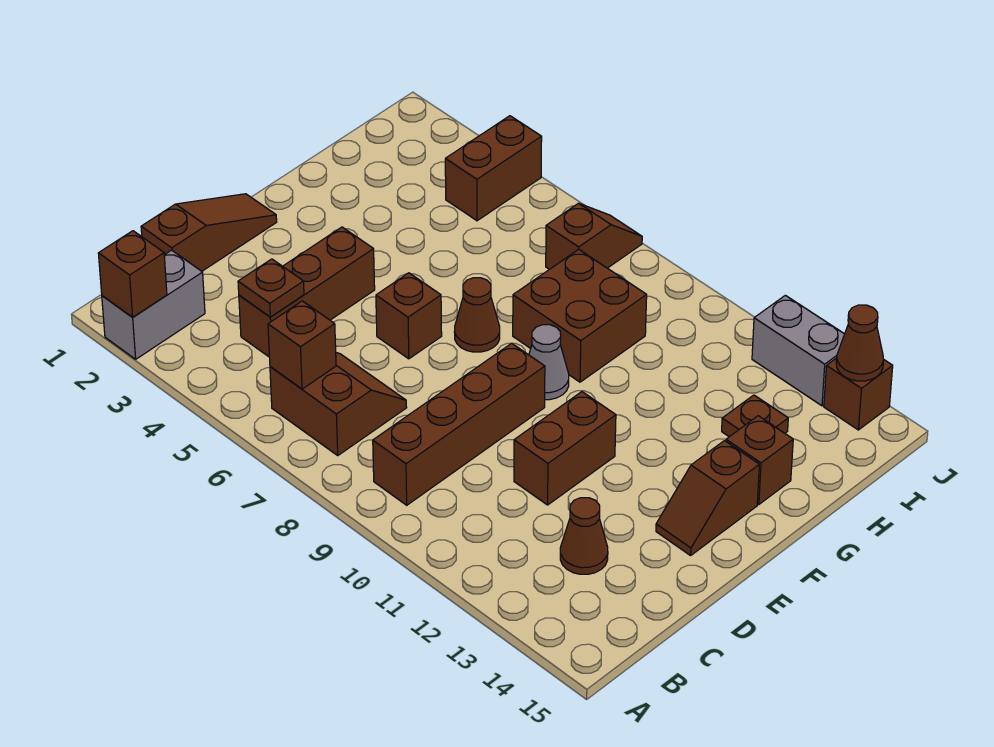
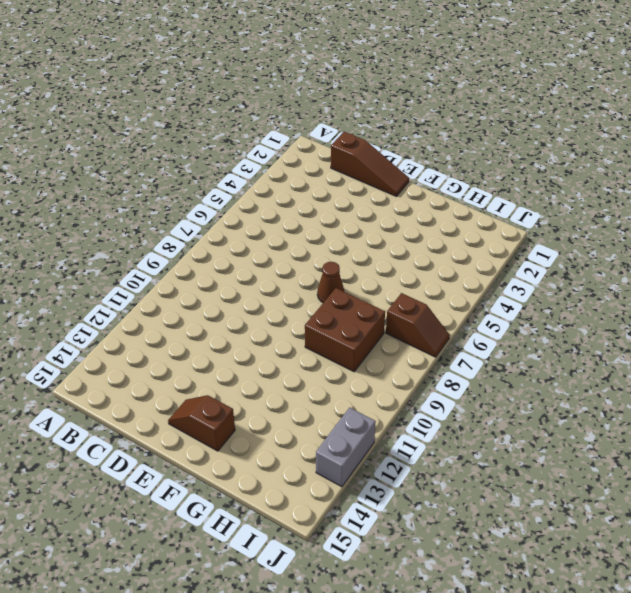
none -> grey brick A2:B2 level 1
none -> brown slope B6:C7 level 1 top B
none -> brown brick B9:E9 level 1

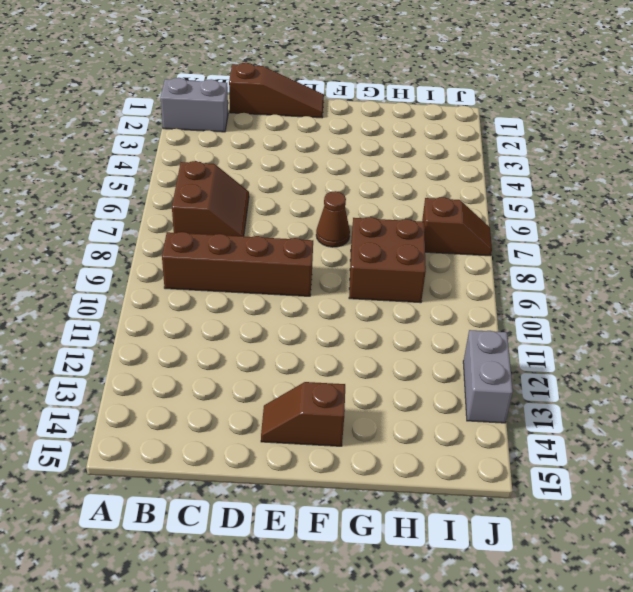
none -> brown brick C4:E4 level 1
none -> brown cone C13 level 1
none -> brown brick D11:E11 level 1

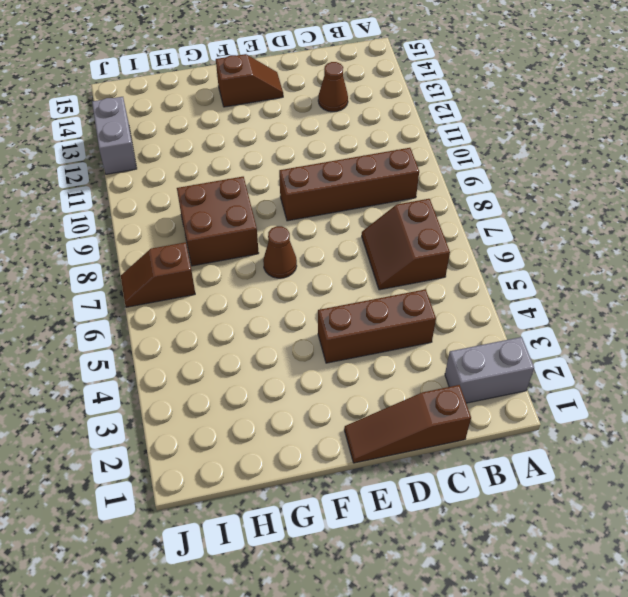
none -> brown brick D11:E11 level 1
none -> brown brick E6 level 1
none -> grey cone F9 level 1

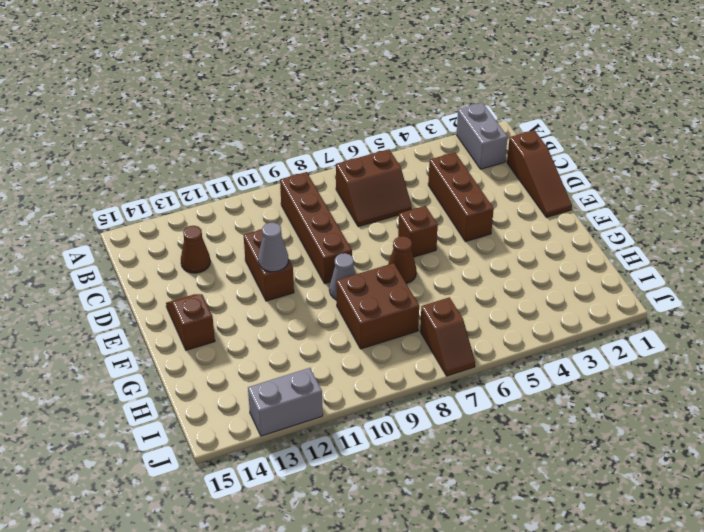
grey cone E11 level 2 -> none
none -> brown brick G14 level 1
none -> brown plate H13 level 1
none -> brown brick I4:J4 level 1

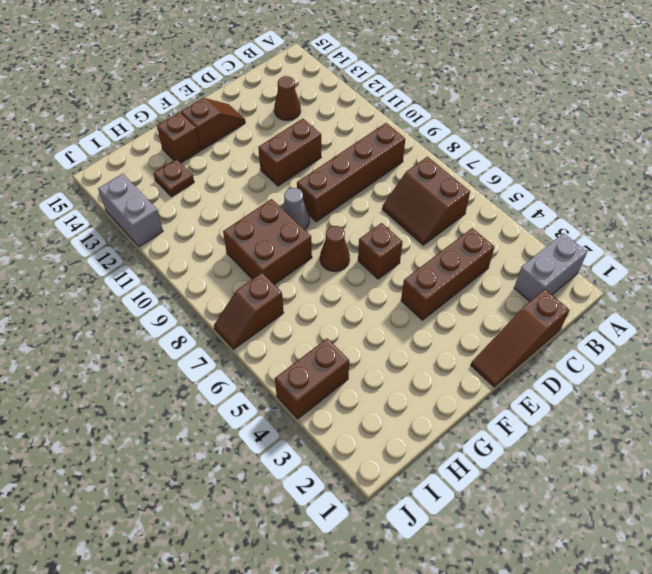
none -> brown brick J14 level 1
none -> brown brick A2 level 2
none -> brown brick B6 level 2

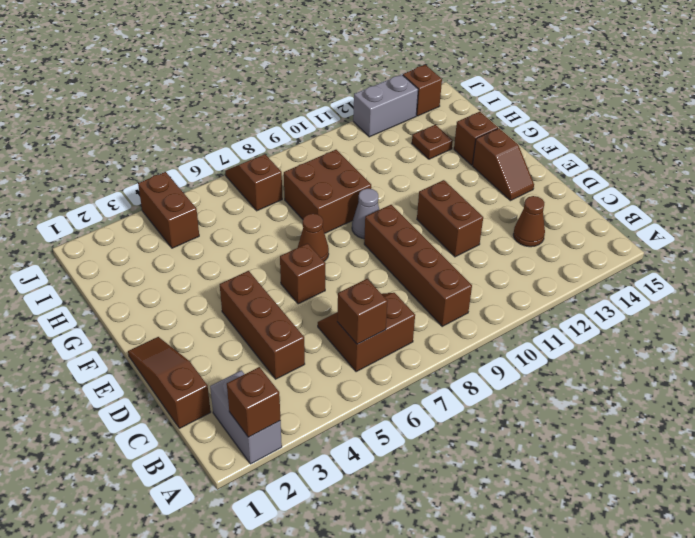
none -> brown plate C4 level 2
none -> brown cone J14 level 2

